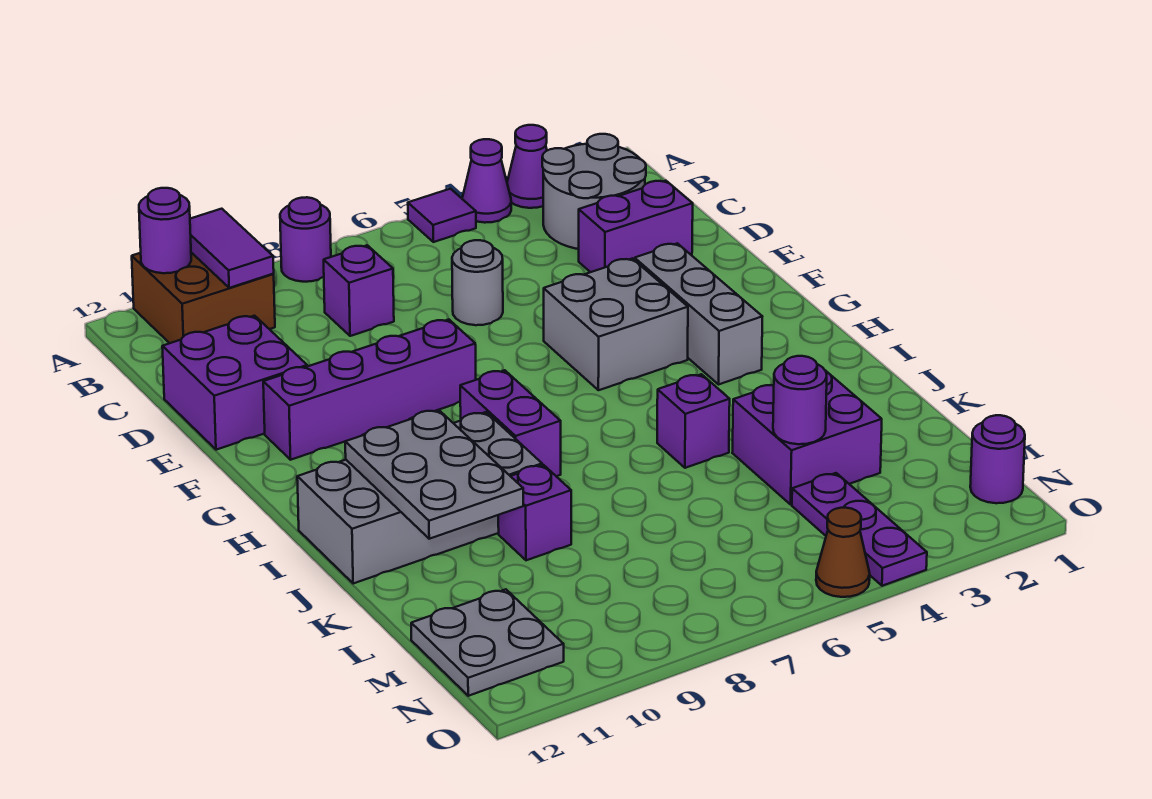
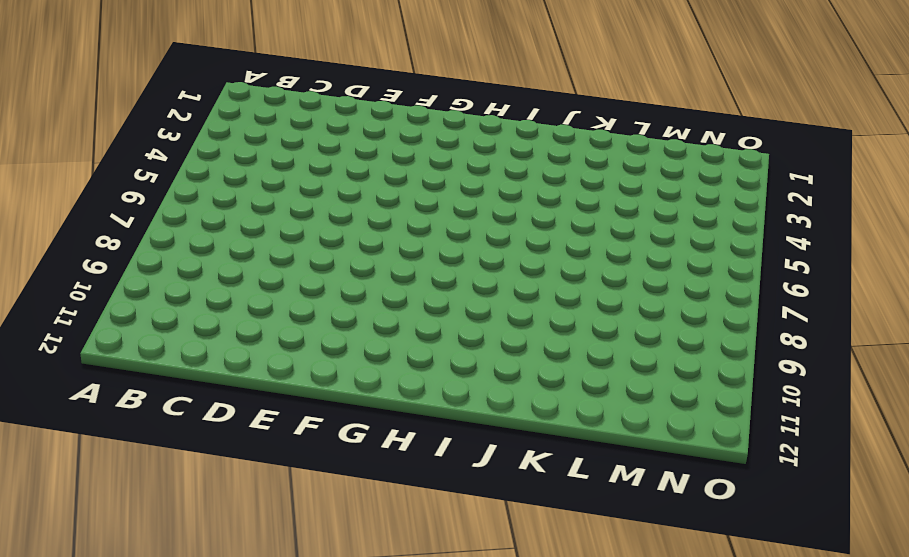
none -> purple cone A3 level 1
none -> purple cone A4 level 1
none -> purple tile A5 level 1

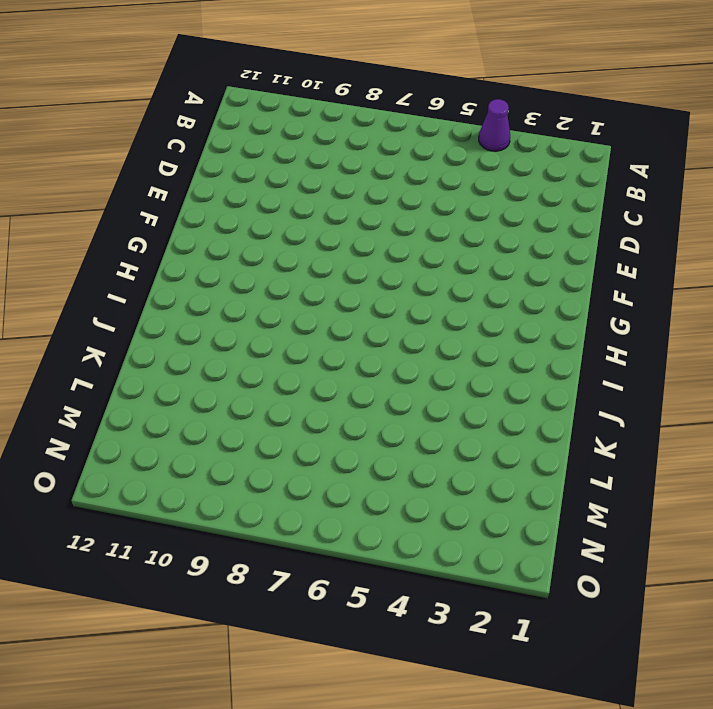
none -> purple cone A3 level 1
none -> purple tile A5 level 1
none -> purple round brick A8 level 1

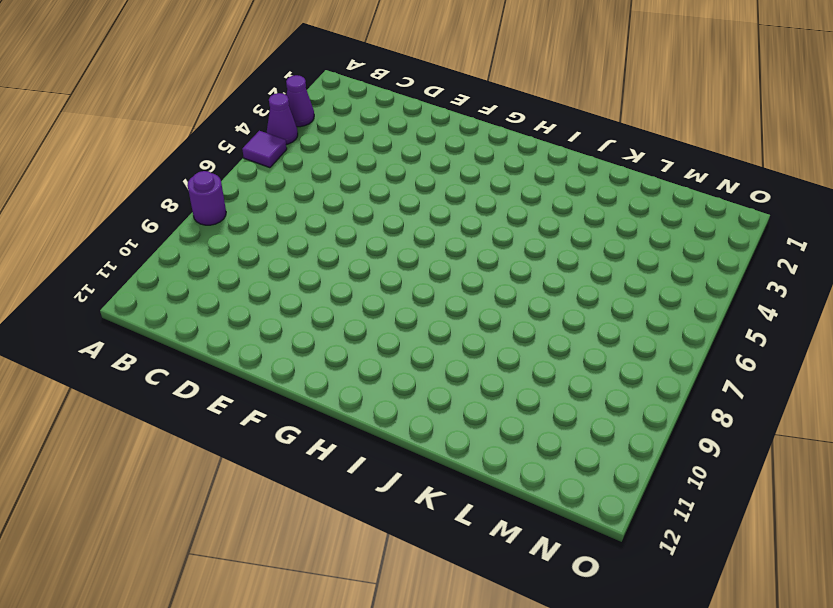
none -> brown brick A10:B11 level 1
none -> grey round brick B2:C3 level 1
none -> purple brick C8 level 1

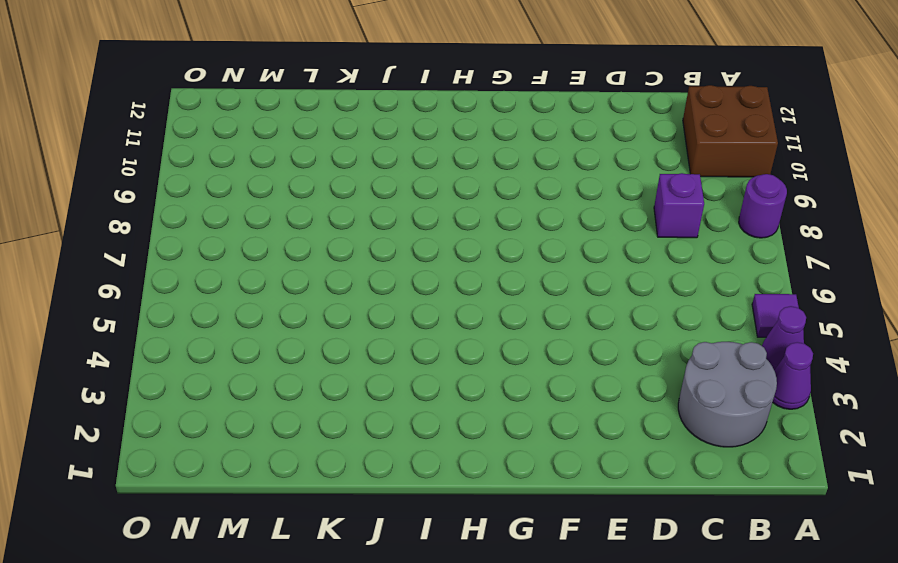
none -> purple brick D2:D3 level 1
none -> grey round brick D6 level 1
none -> purple brick D11:E12 level 1

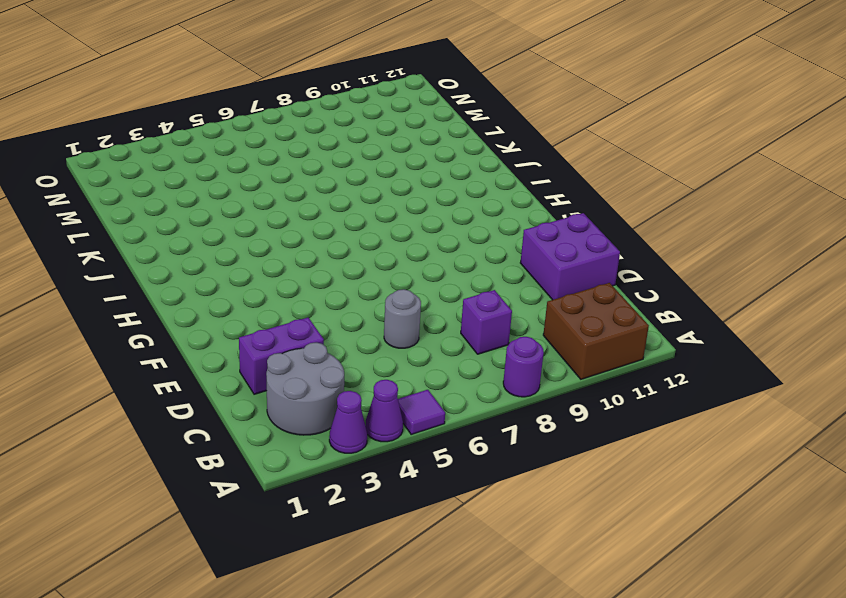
none -> grey brick F3:H3 level 1
none -> grey brick F4:G5 level 1
none -> purple brick F8:F11 level 1

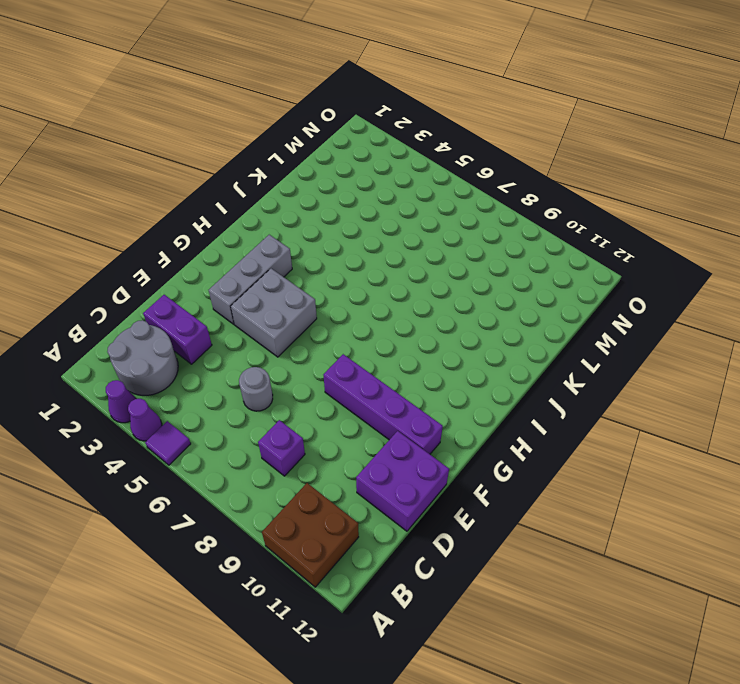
none -> purple round brick A8 level 1
none -> purple brick H8:I8 level 1
none -> grey brick I9:J12 level 1

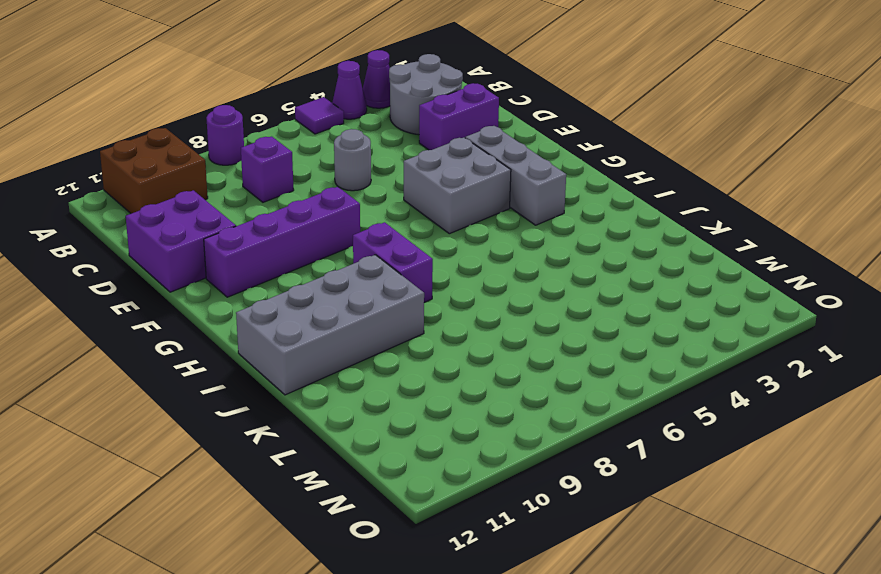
none -> purple brick J5 level 1
none -> purple brick K3:L4 level 1
none -> purple brick K9 level 1

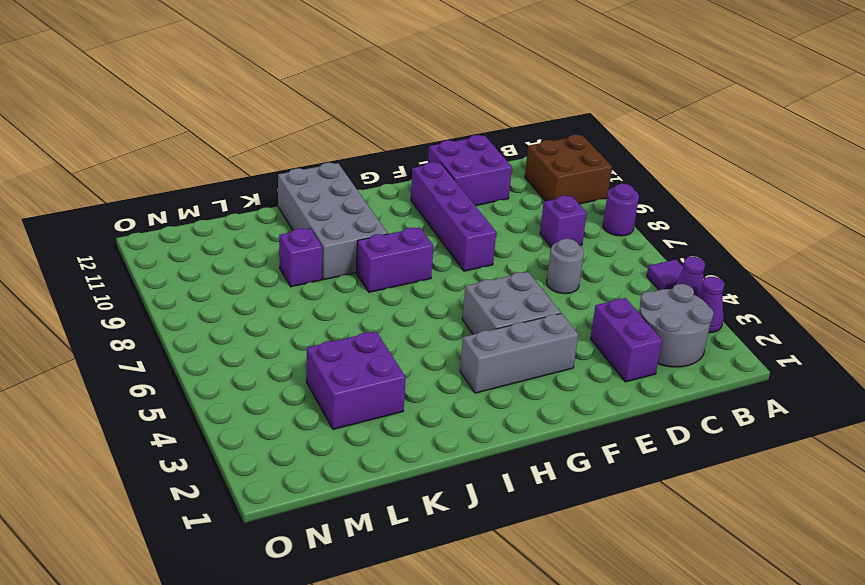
none -> purple brick J5 level 1
none -> purple plate M4:O4 level 1
none -> grey plate M11:N12 level 1

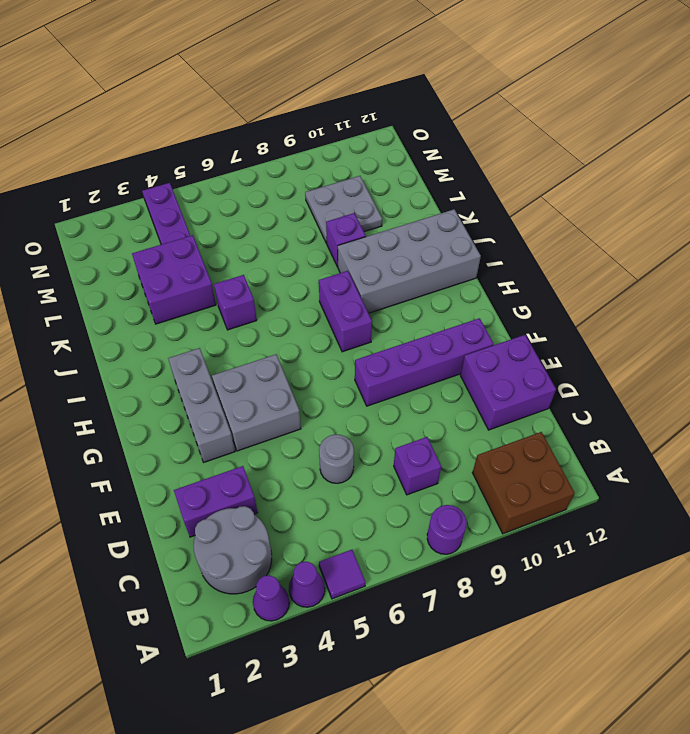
grey plate L9:M10 level 1 -> grey plate M11:N12 level 1
none -> purple round brick N1 level 1
none -> brown cone O5 level 1
none -> purple tile A10:B10 level 2

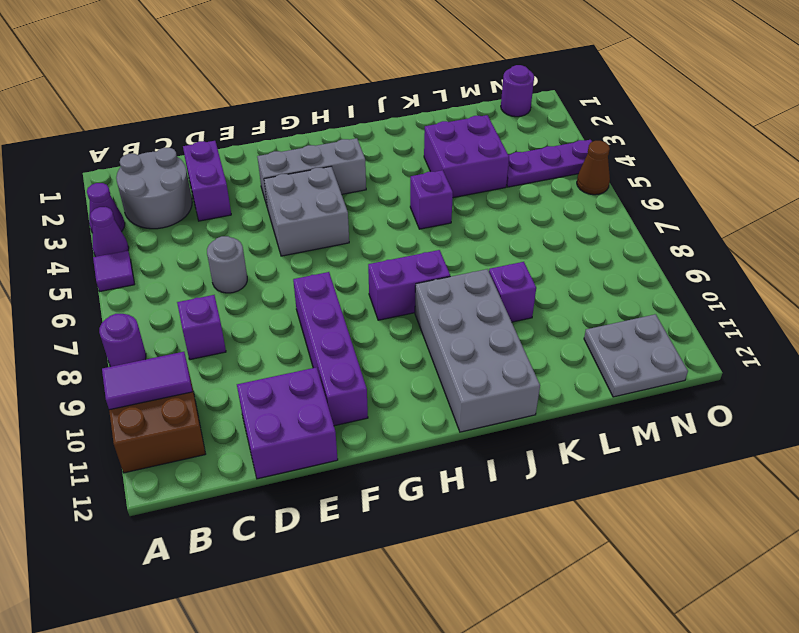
none -> purple round brick A11 level 2
none -> grey plate I10:K11 level 2
none -> purple round brick L4 level 2

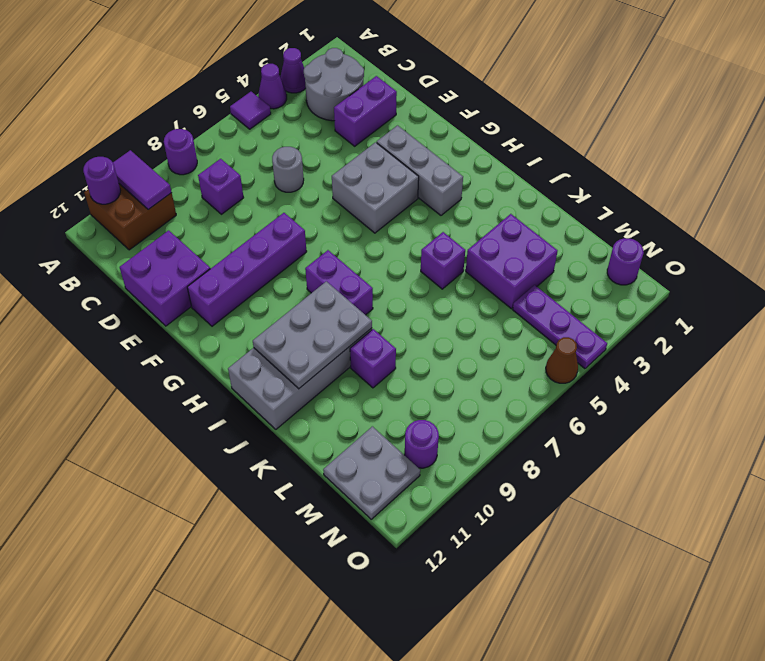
grey plate I9:J11 level 2 -> grey plate I10:K11 level 2
purple round brick N10 level 1 -> purple round brick L4 level 2

